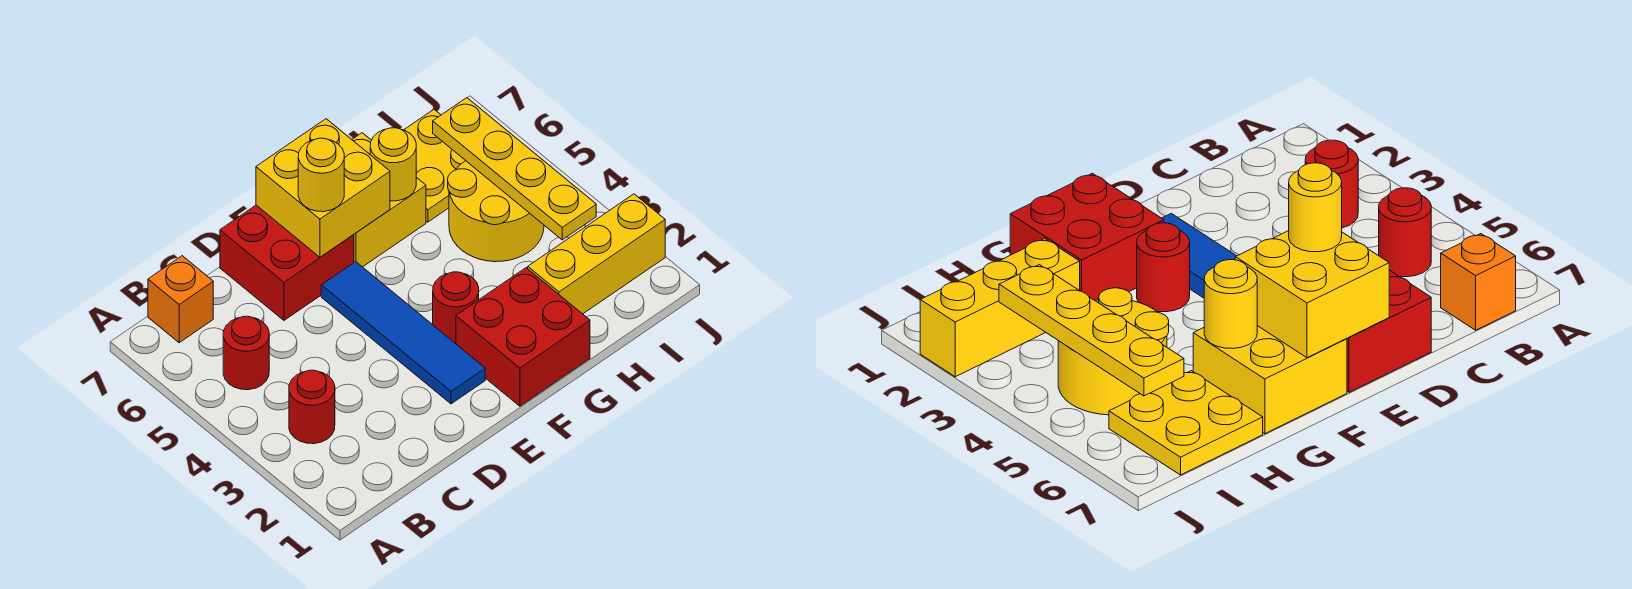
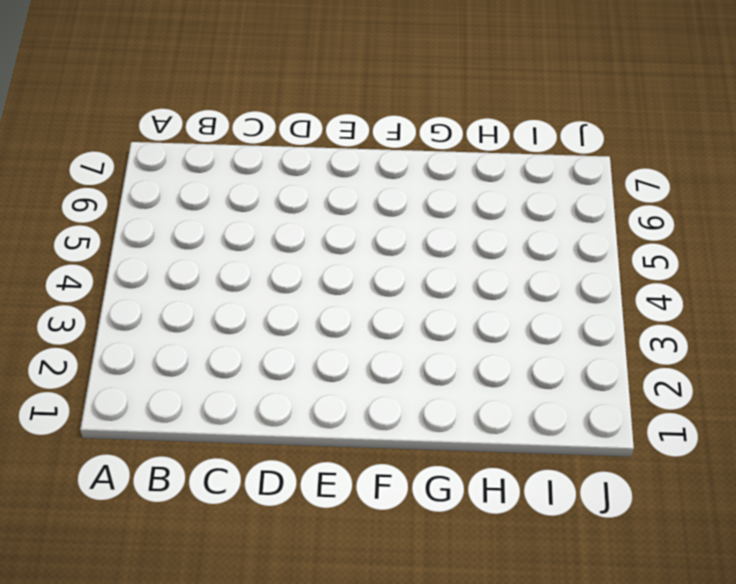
none -> red round brick B3 level 1
none -> red round brick B5 level 1
none -> orange brick B7 level 1

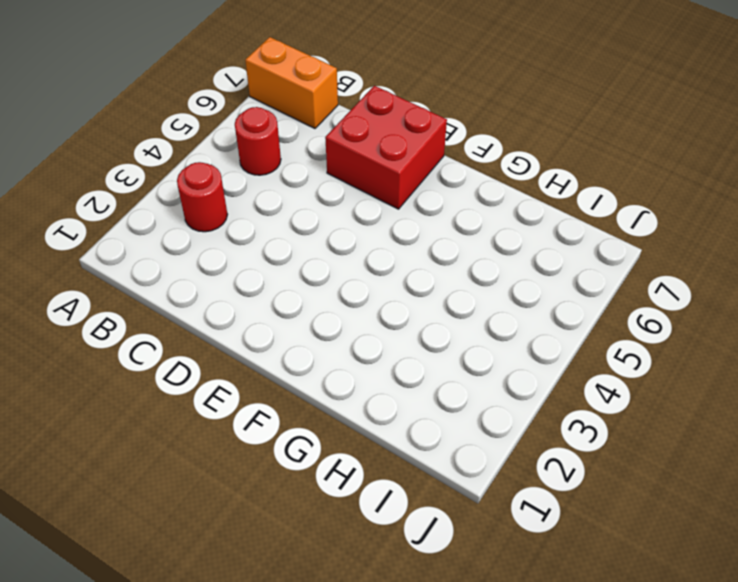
orange brick A7:B7 level 1 -> orange brick B7 level 1
none -> blue tile E2:E5 level 1
none -> red brick F1:G2 level 1
none -> red round brick F3 level 1

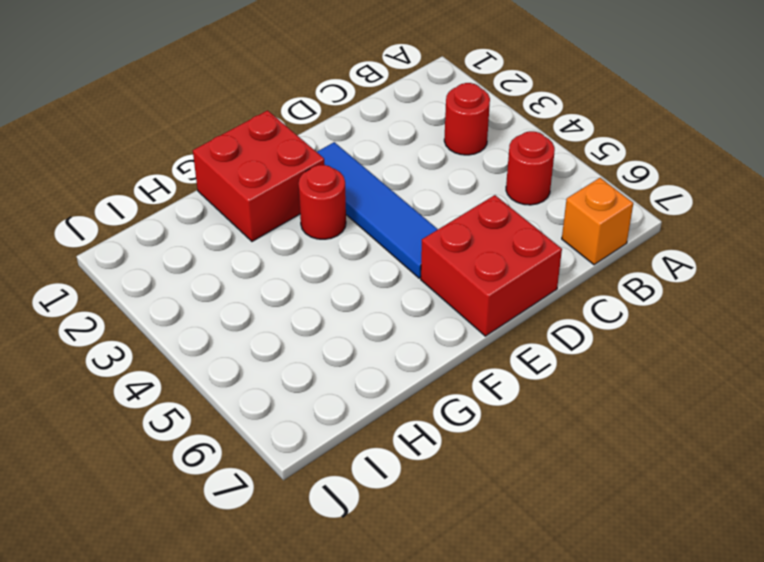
none -> yellow brick F6:G7 level 1
none -> yellow brick H2:J2 level 1
none -> yellow round brick H4:I5 level 1

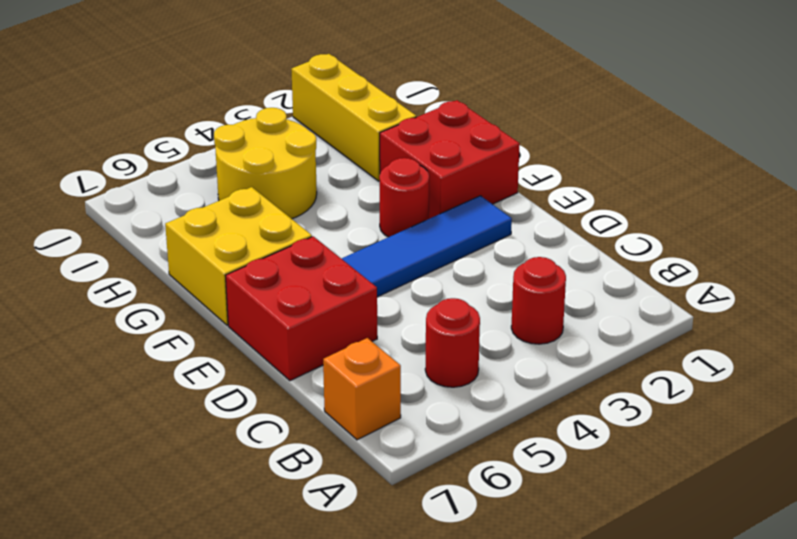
none -> yellow plate H6:I7 level 1
none -> yellow brick E6:F7 level 2
none -> yellow round brick G6 level 2

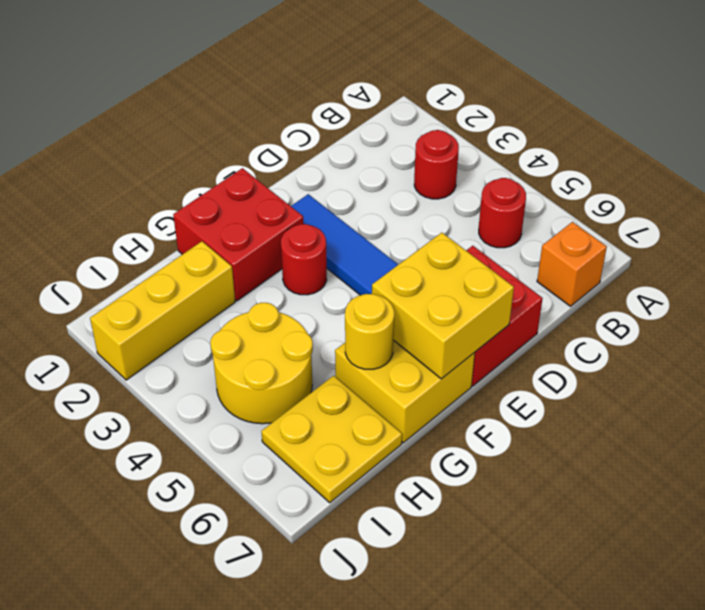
none -> yellow plate I3:I6 level 2
none -> yellow round brick E6 level 3

